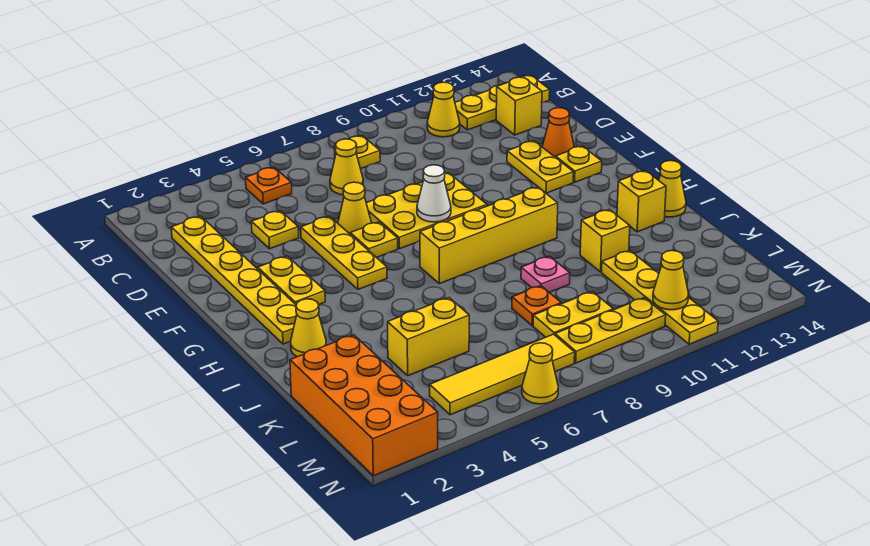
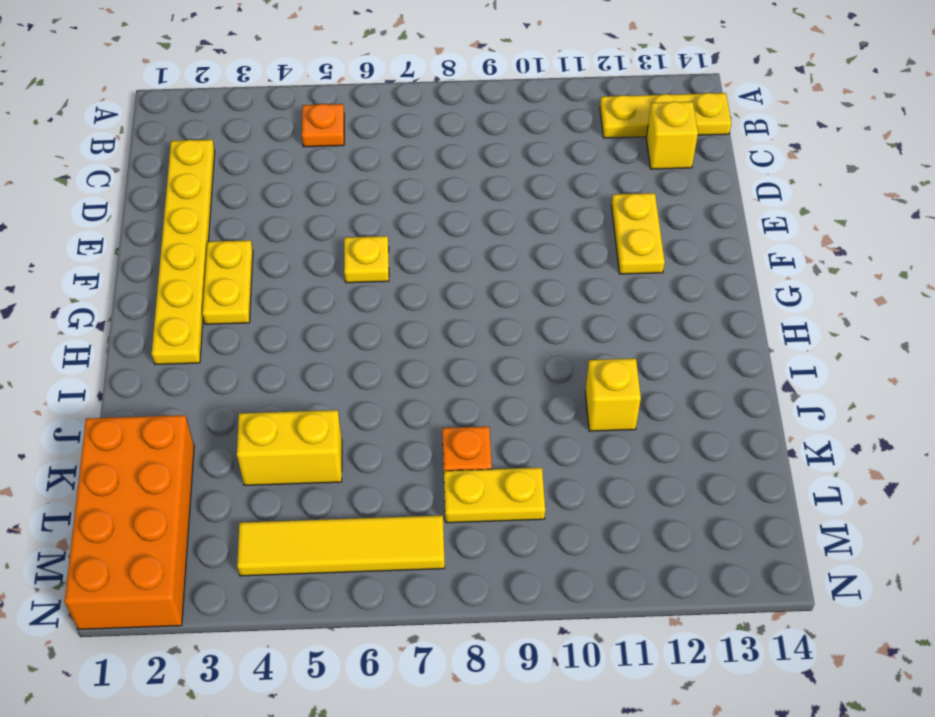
none -> yellow plate B8 level 1
none -> yellow cone B11 level 1
none -> yellow cone C7 level 1
none -> yellow plate D4 level 1

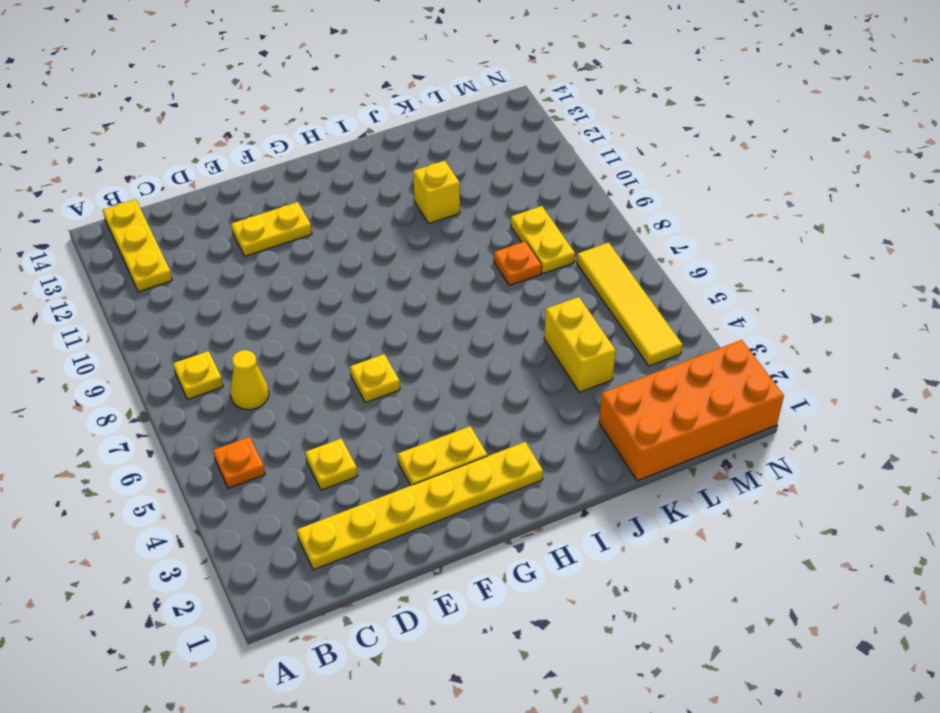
none -> yellow cone B11 level 1
none -> yellow brick C13 level 1
none -> yellow plate E5:G5 level 1
none -> yellow cone E6 level 1

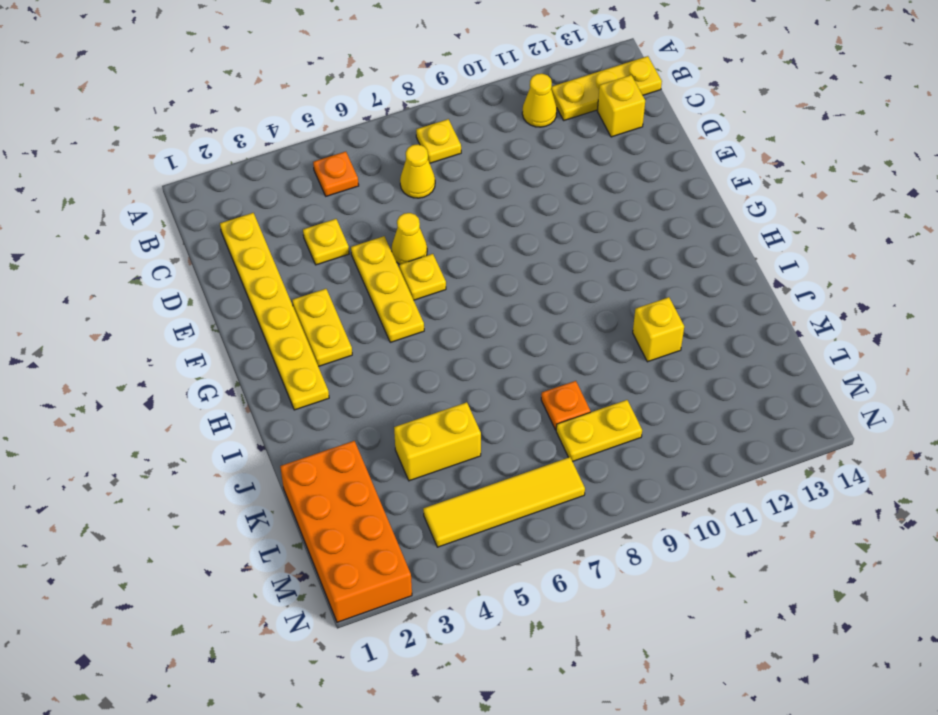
none -> yellow plate E7:F9 level 1
none -> yellow plate E12:F12 level 1
none -> orange cone E13 level 1
none -> yellow plate F13 level 1

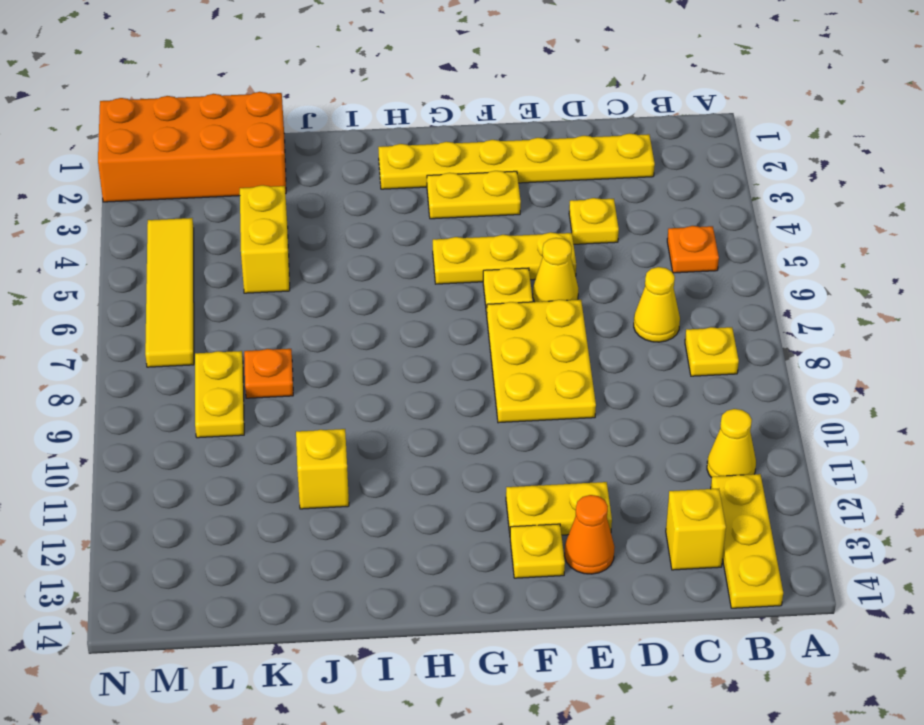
none -> yellow brick H7:H10 level 1
none -> yellow cone I2 level 1
none -> yellow brick I13 level 1
none -> yellow cone I14 level 1

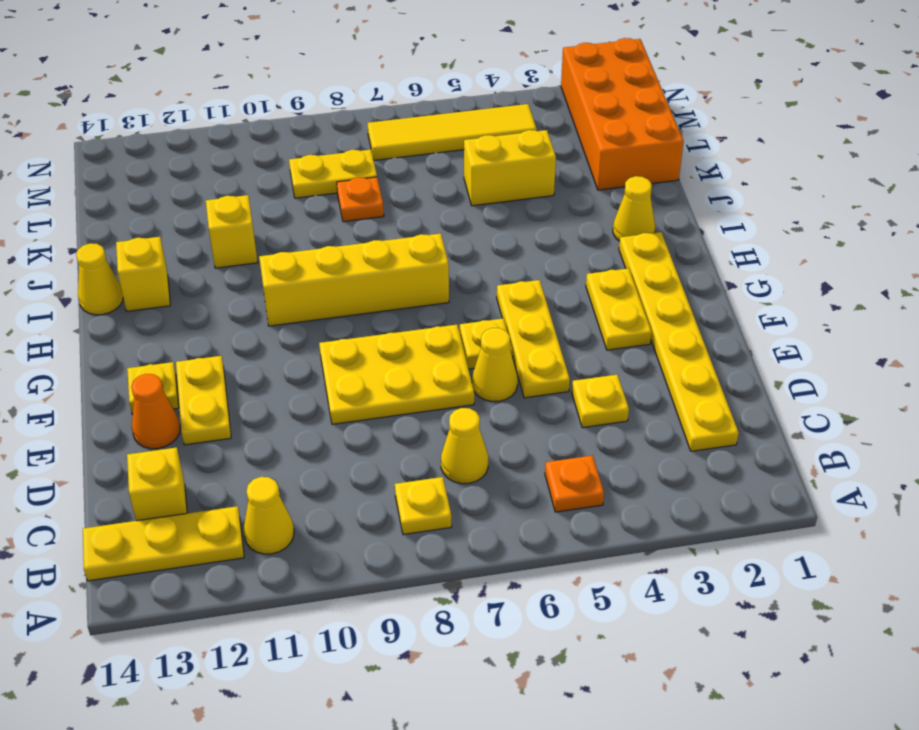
none -> pink plate J9 level 1
none -> yellow plate K11:N11 level 1
none -> yellow plate M8:M10 level 1
none -> yellow cone N6 level 1

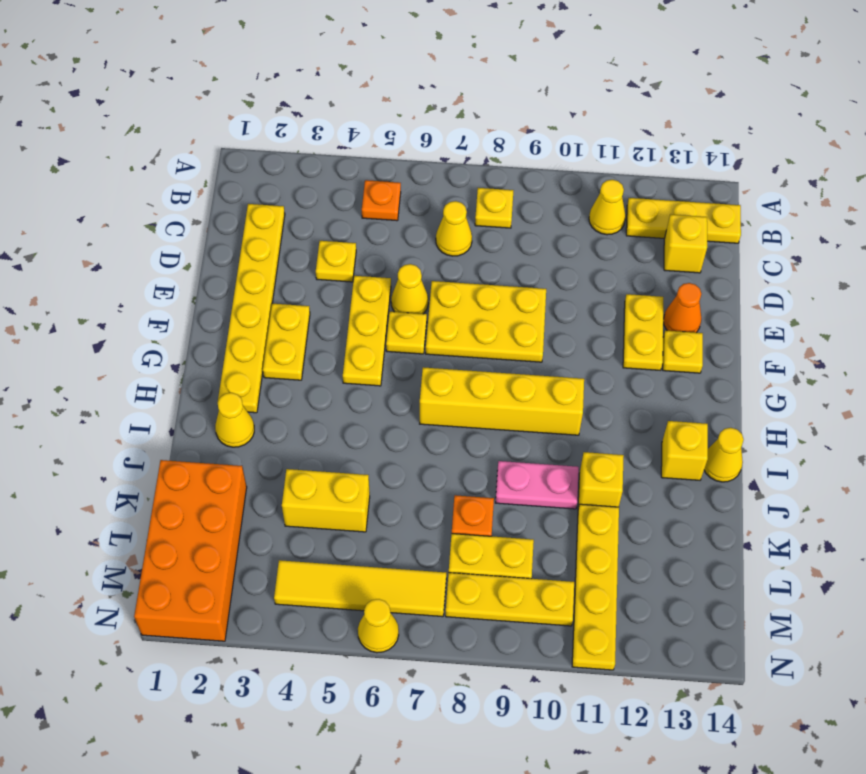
pink plate J9:J10 level 1 -> pink plate J9 level 1
none -> white cone F8 level 2
none -> yellow cone M11 level 2

